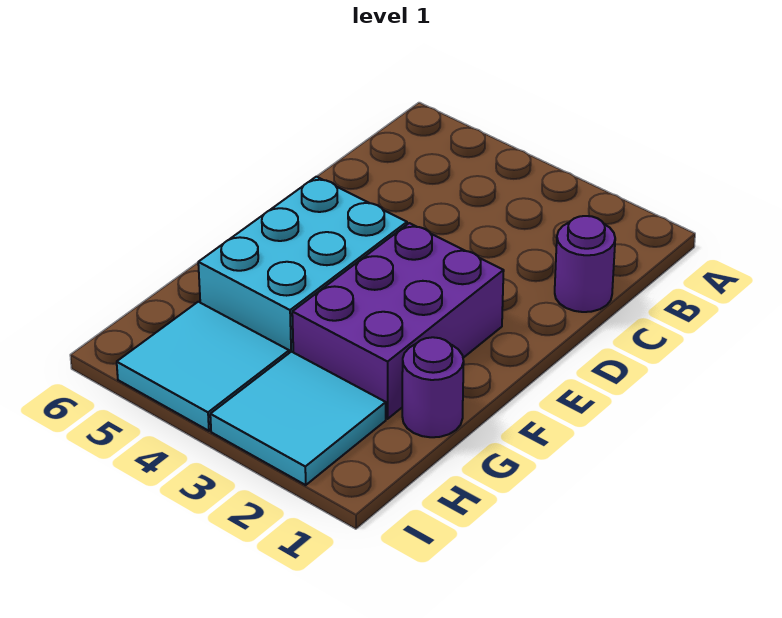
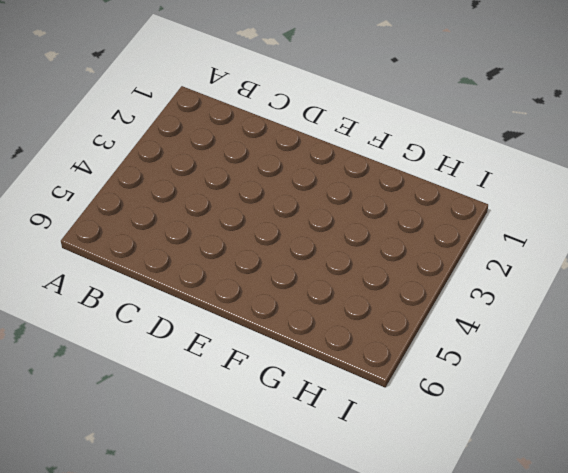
none -> purple round brick C1 level 1
none -> purple brick E2:G3 level 1

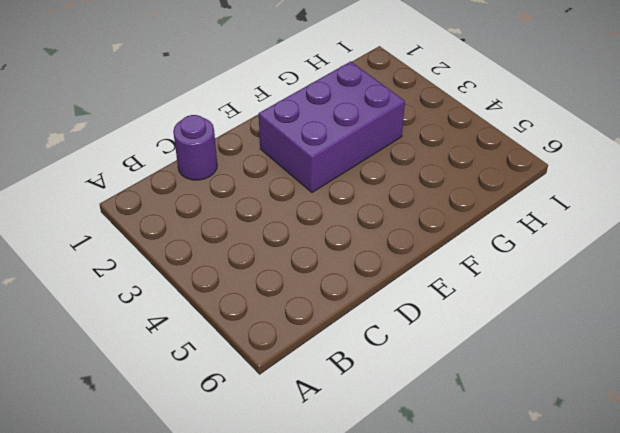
none -> cyan brick E4:G5 level 1
none -> purple round brick G1 level 1

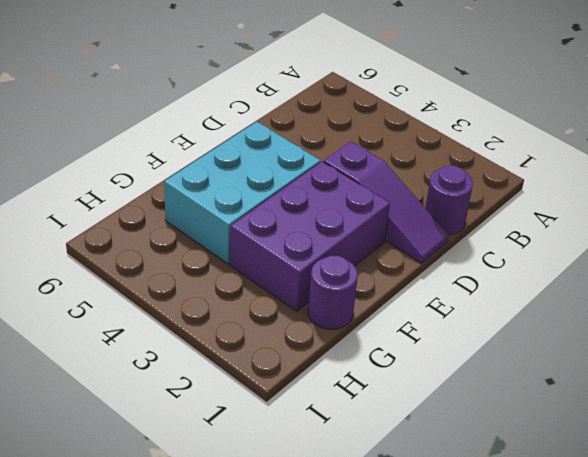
purple slope D1:D3 level 1 top 3 -> none
none -> cyan tile H2:I3 level 1
none -> cyan tile H4:I5 level 1

